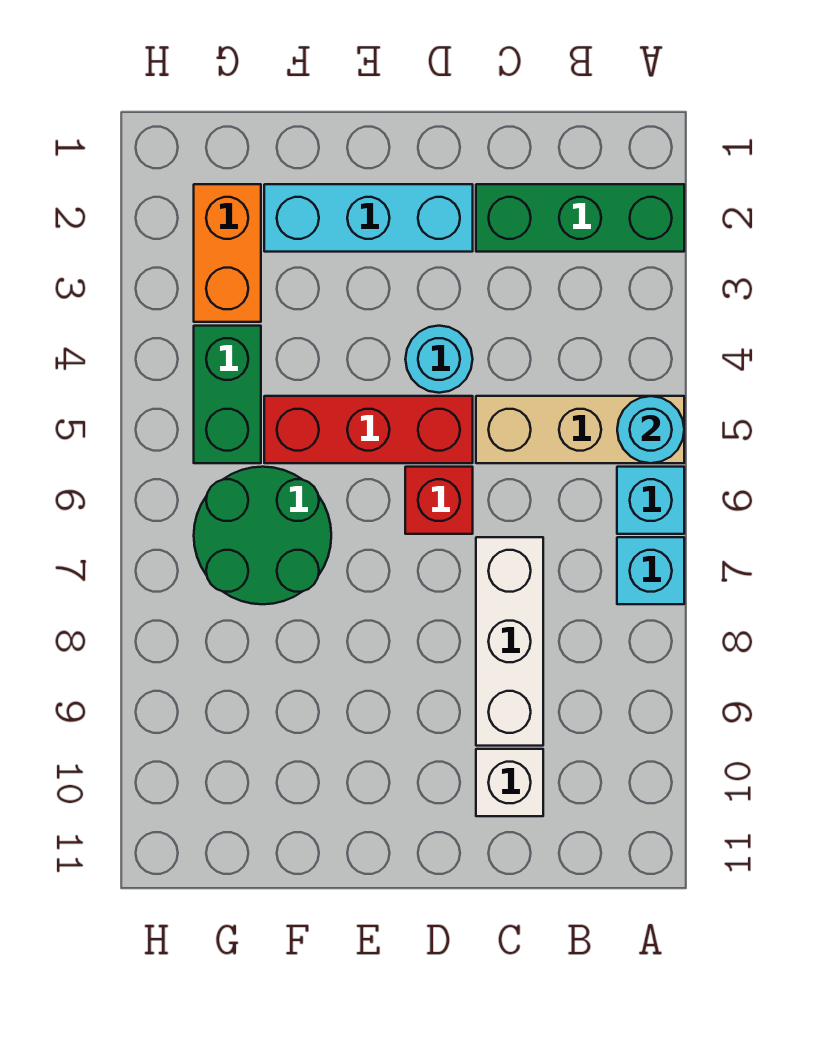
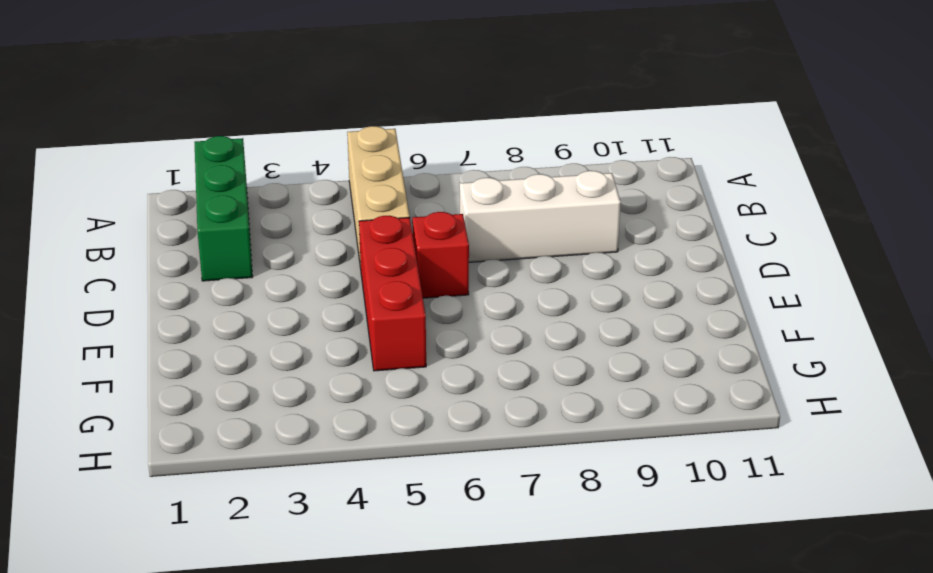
none -> cyan brick A6 level 1
none -> cyan brick A7 level 1
none -> white brick C10 level 1

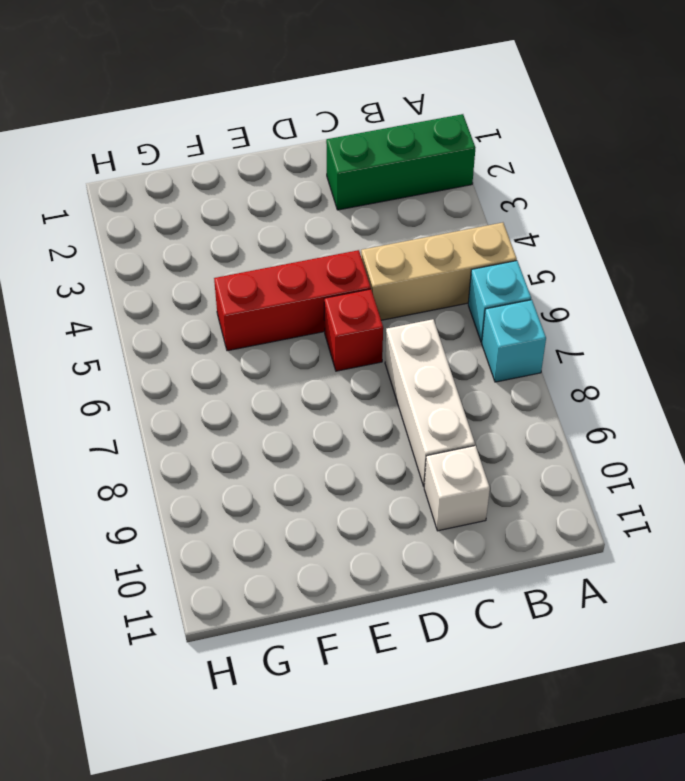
none -> cyan brick D2:F2 level 1
none -> cyan round brick D4 level 1
none -> green round brick F6:G7 level 1

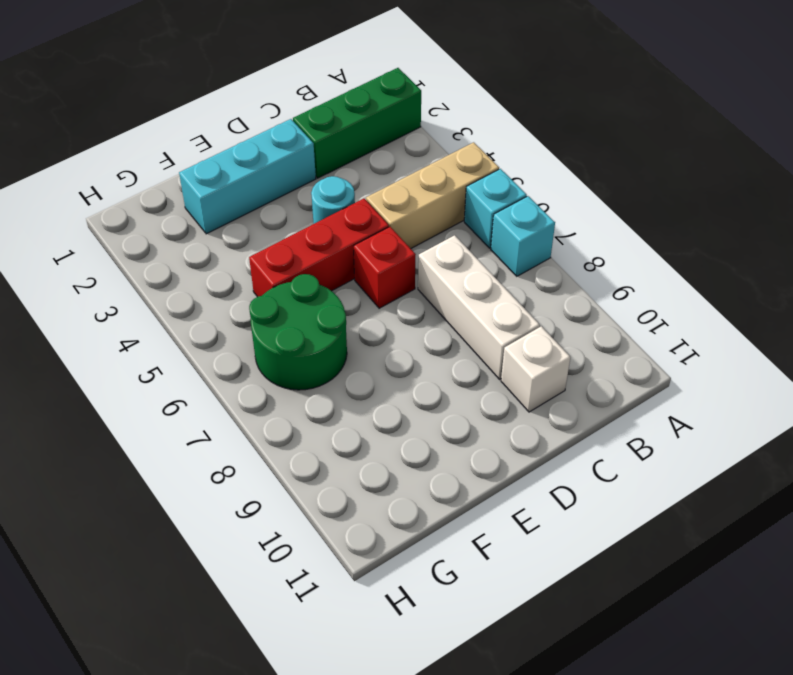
none -> orange brick G2:G3 level 1
none -> green brick G4:G5 level 1
none -> cyan round brick A5 level 2

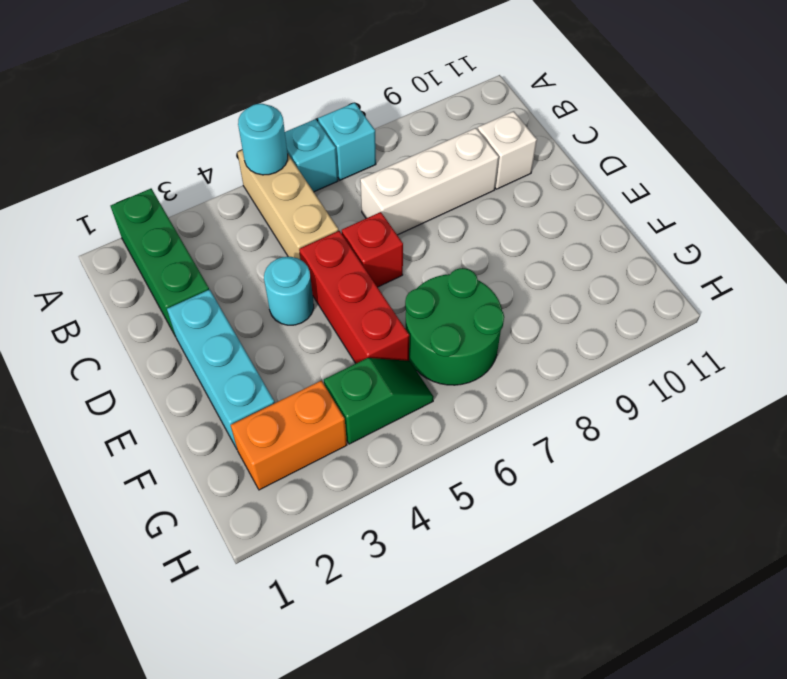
green slope G4:G5 level 1 top 4 -> green brick G4:G5 level 1

